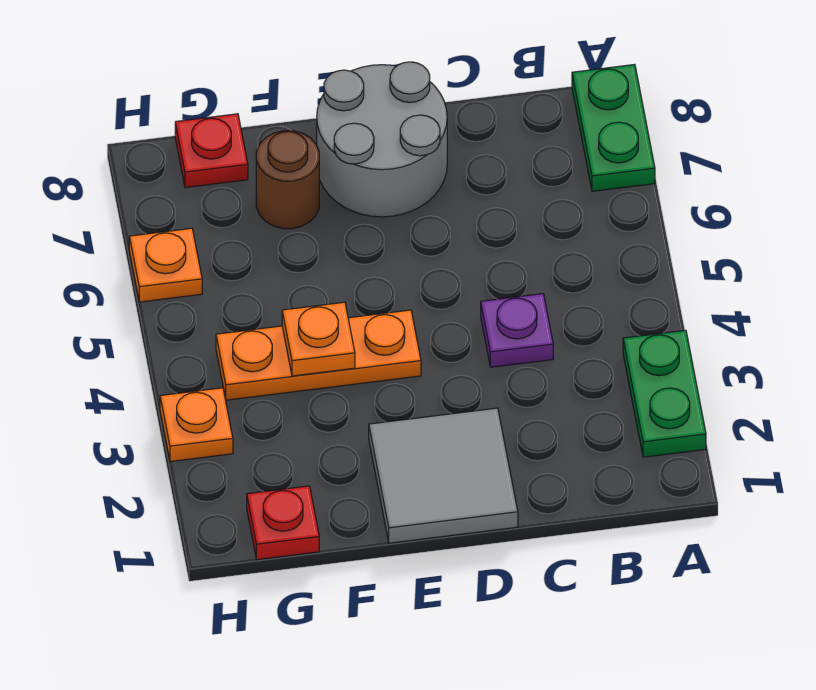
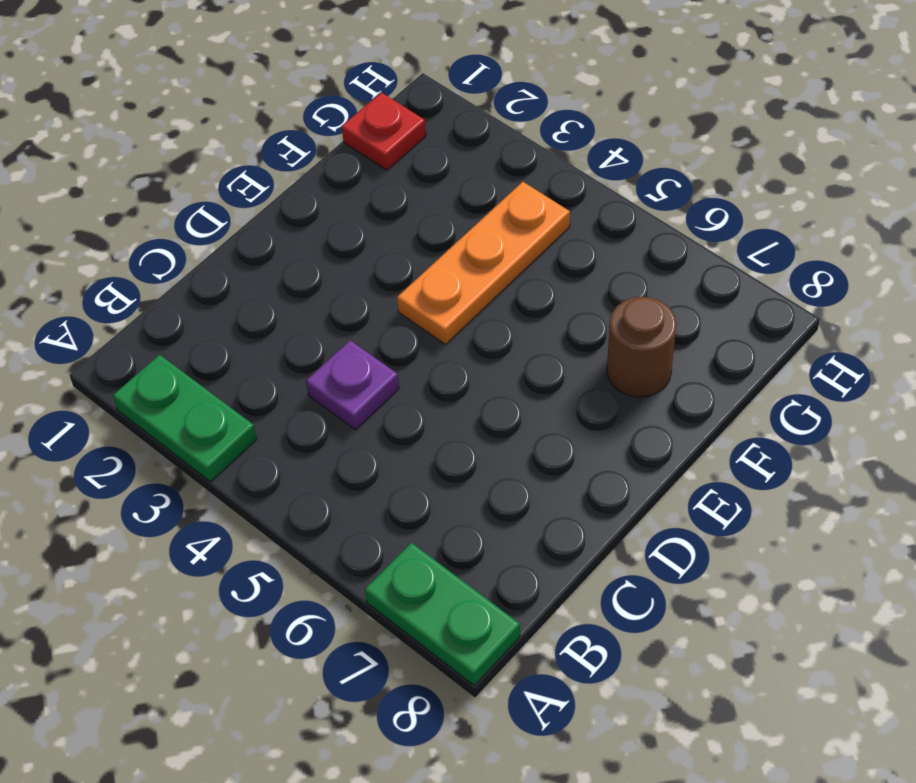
none -> grey tile D1:E2 level 1
none -> grey round brick D7:E8 level 1
none -> red plate G8 level 1

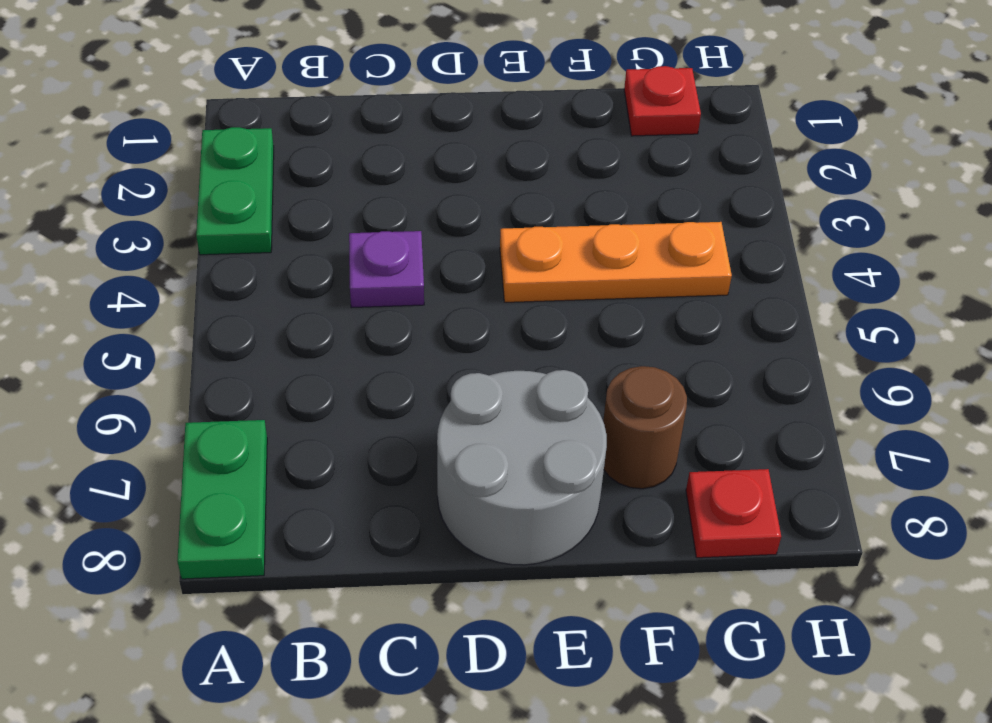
none -> grey tile D1:E2 level 1
none -> orange plate H3 level 1
none -> orange plate H6 level 1

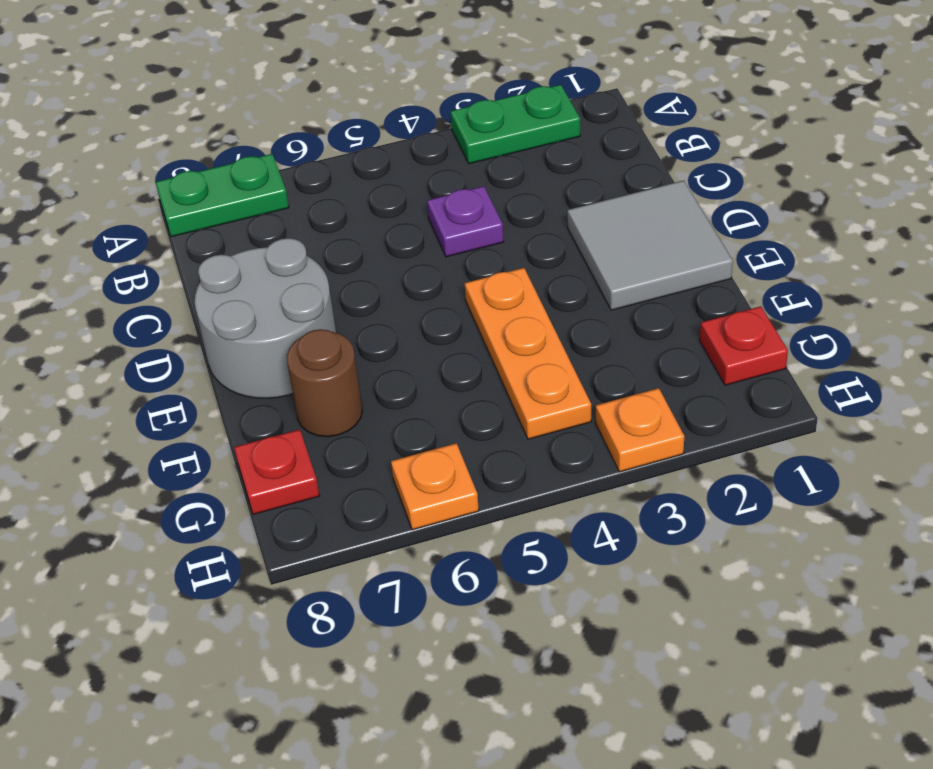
none -> orange plate F4 level 2

